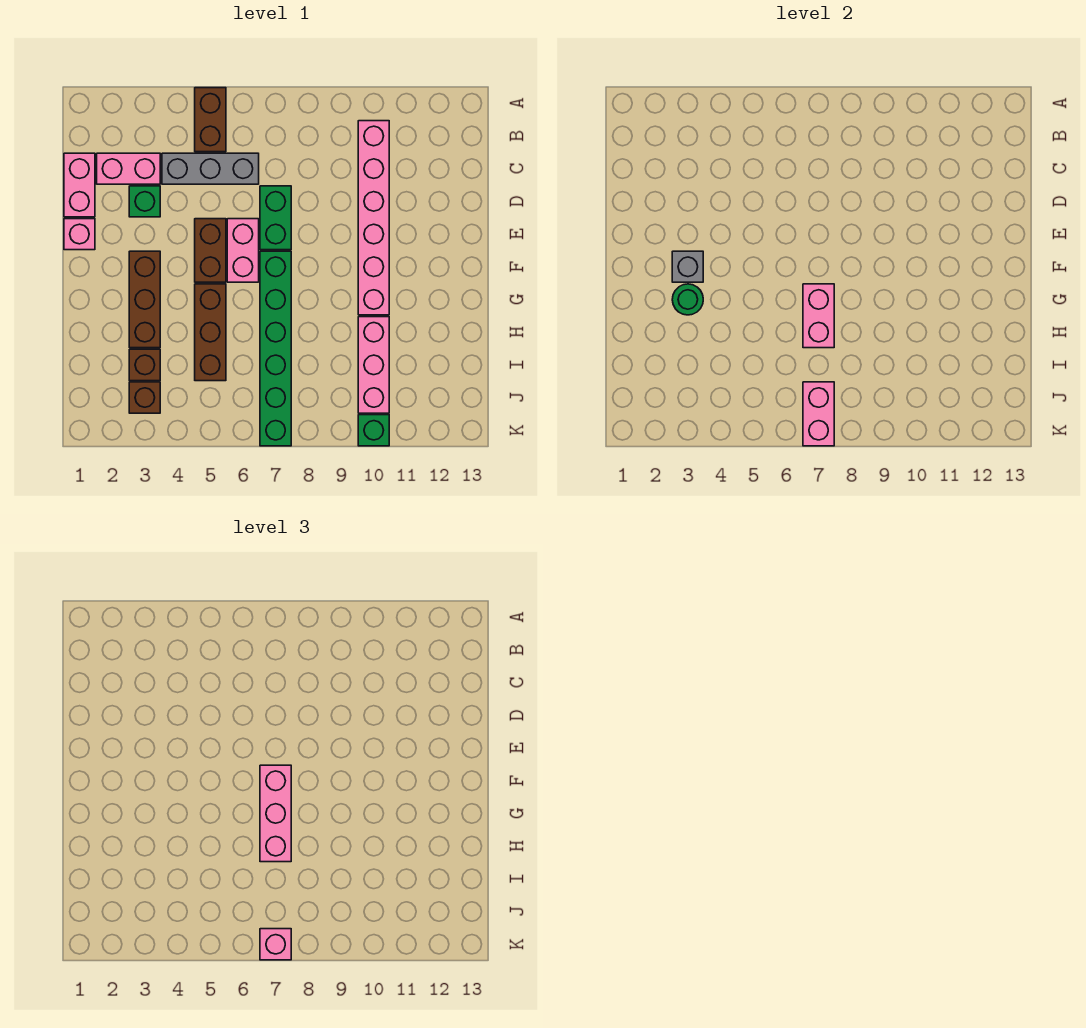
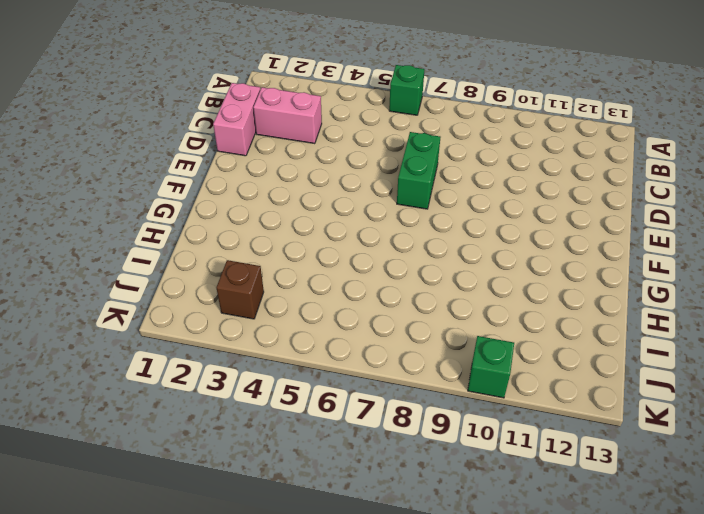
green brick A6 level 1 -> green brick D3 level 1
none -> brown brick A5:B5 level 1
none -> pink brick B10:G10 level 1
none -> grey brick C4:C6 level 1

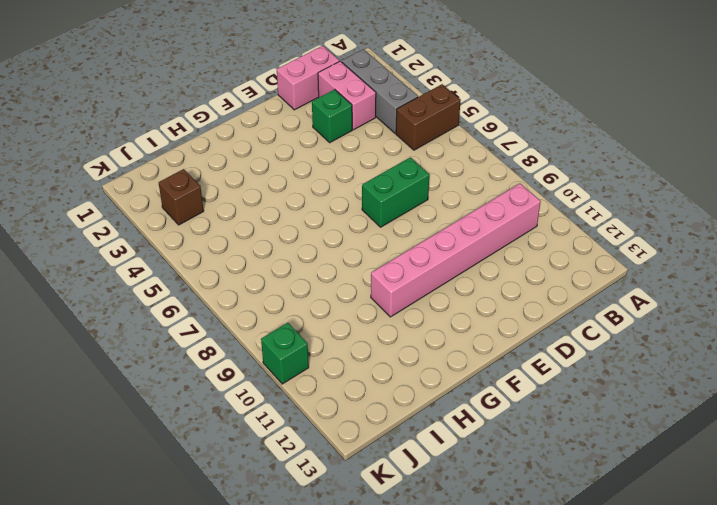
grey brick B2:B4 level 1 -> grey brick C4:C6 level 1
none -> pink brick E1 level 1
none -> brown brick E5:F5 level 1
none -> pink brick E6:F6 level 1

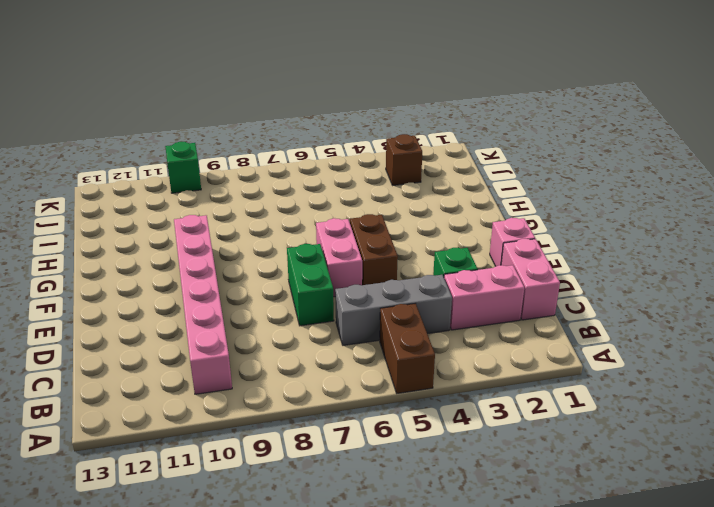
none -> brown brick F3:H3 level 1
none -> green brick F7:K7 level 1
none -> brown brick G5:I5 level 1

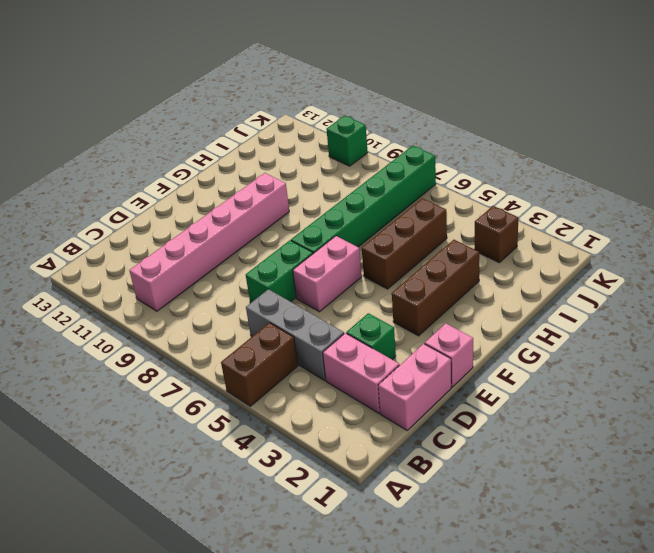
none -> brown brick E5:F5 level 1
none -> pink brick H10:J10 level 1
none -> brown brick I3 level 1

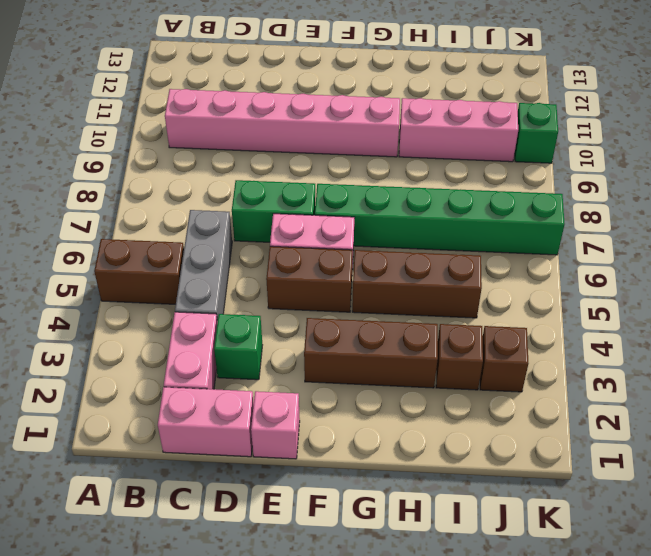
none -> grey brick F3 level 2
none -> green round brick G3 level 2
none -> pink brick G7:H7 level 2

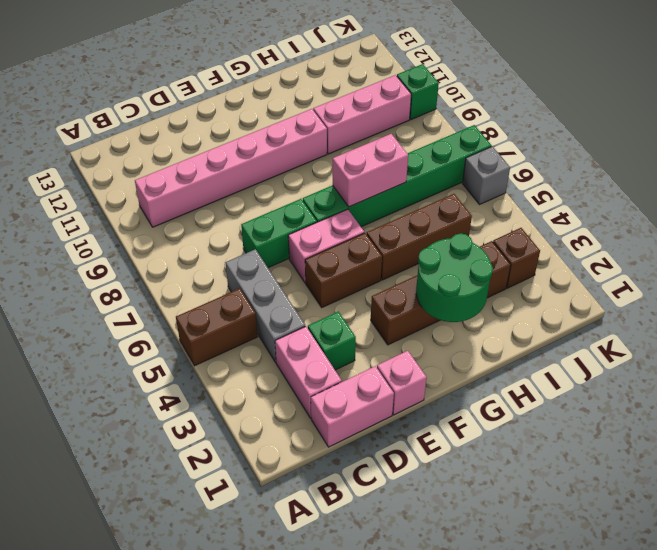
green round brick G2:H3 level 2 -> green round brick G3 level 2
grey brick K6 level 1 -> grey brick F3 level 2
none -> pink brick J7:K7 level 2
none -> pink brick F7:H7 level 3
none -> pink brick K7 level 3

